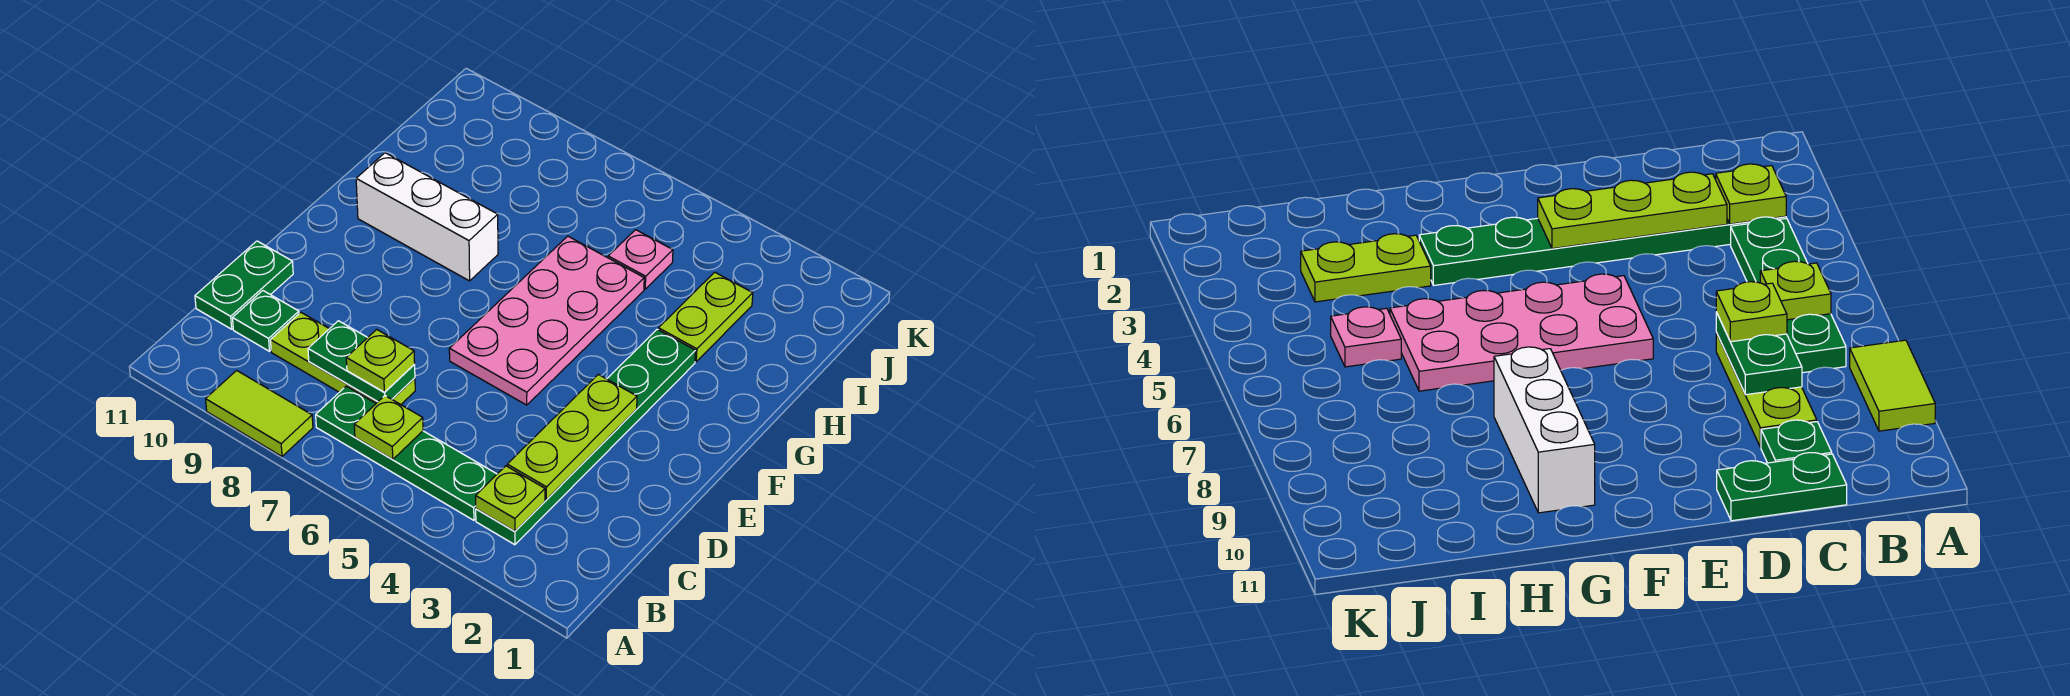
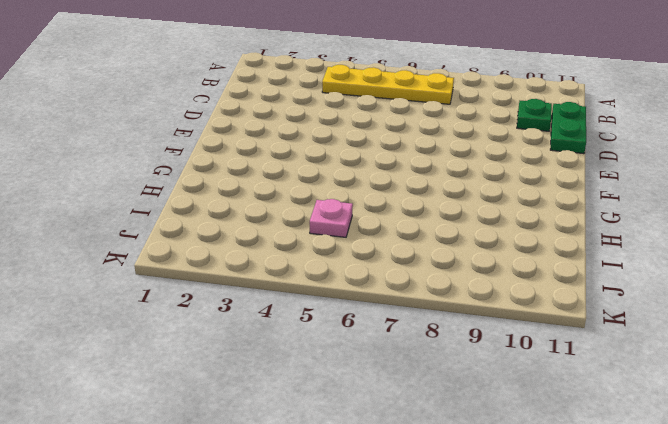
yellow plate B4:B7 level 1 -> green plate B4:B7 level 1
none -> lime tile A8:A9 level 1
none -> green plate B3:G3 level 1
none -> lime plate C7:C9 level 1

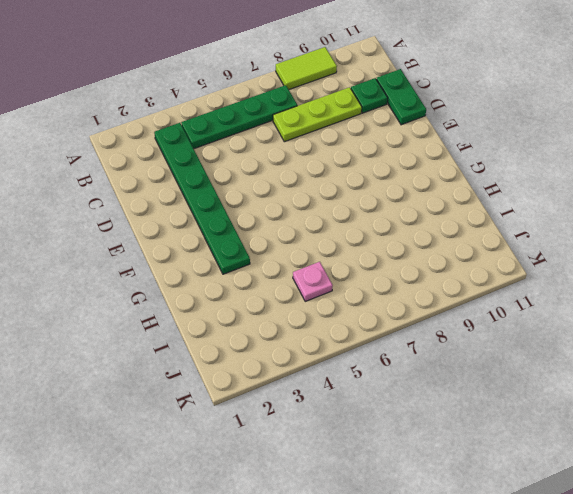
none -> pink plate E5:H6 level 1
none -> white brick G8:G10 level 1
none -> lime plate H3:I3 level 1

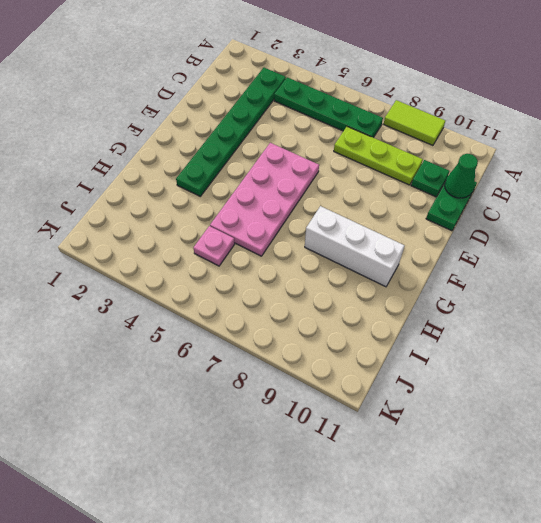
green cone C11 level 2 -> none
none -> lime plate H3:I3 level 1
none -> lime plate B3 level 2
none -> lime plate B6 level 2

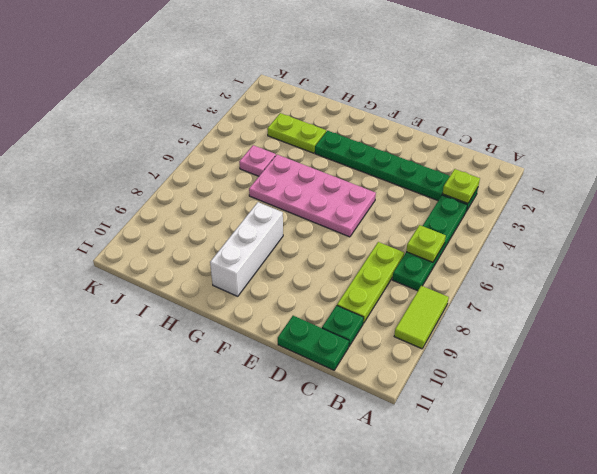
none -> lime plate C3:E3 level 2
none -> green plate C7:C8 level 2
none -> lime plate C7 level 3

